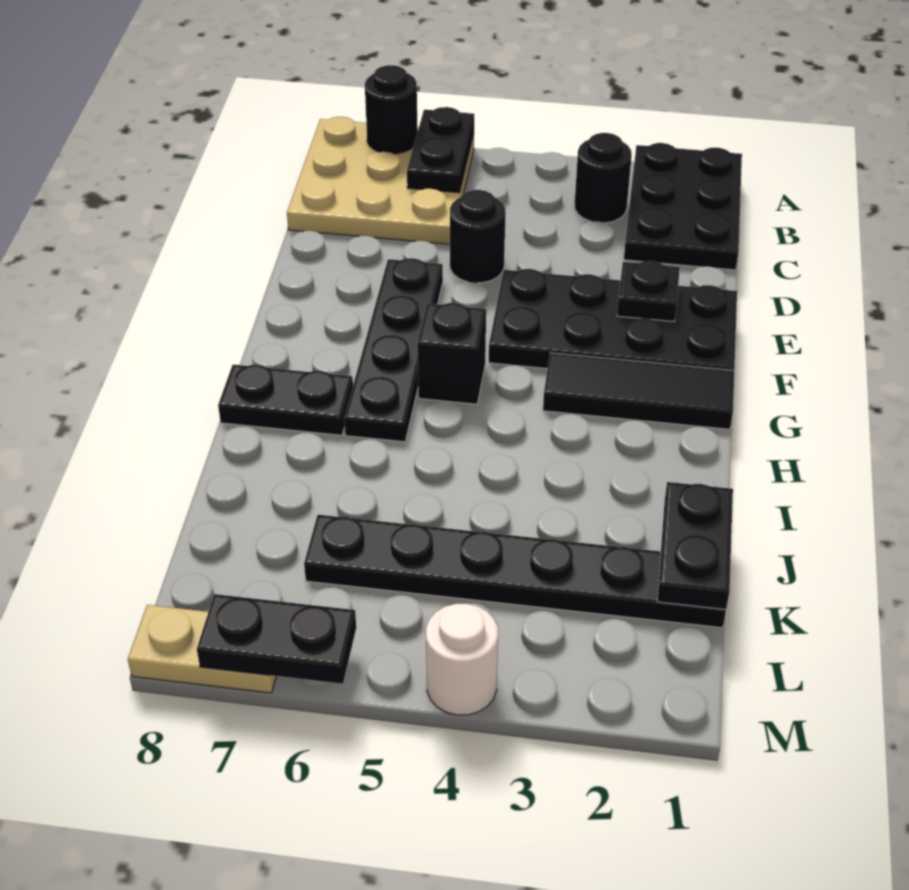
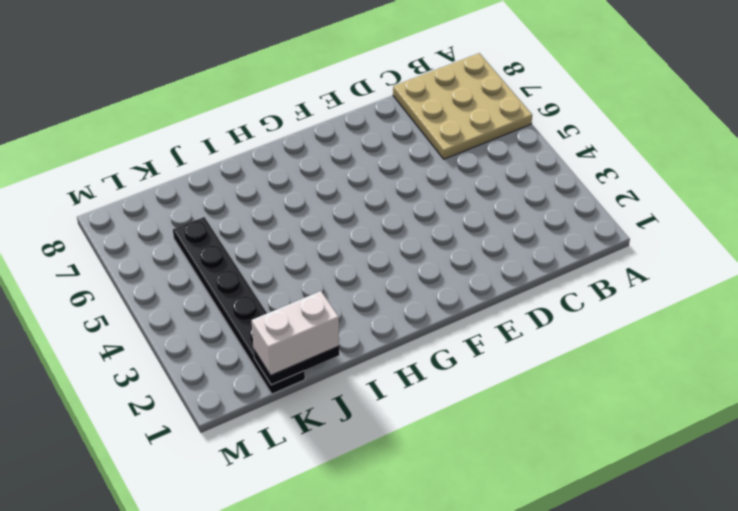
white brick J1:K1 level 3 -> none
none -> black plate A1:C2 level 1
none -> black round brick B3 level 1
none -> black round brick D5 level 1

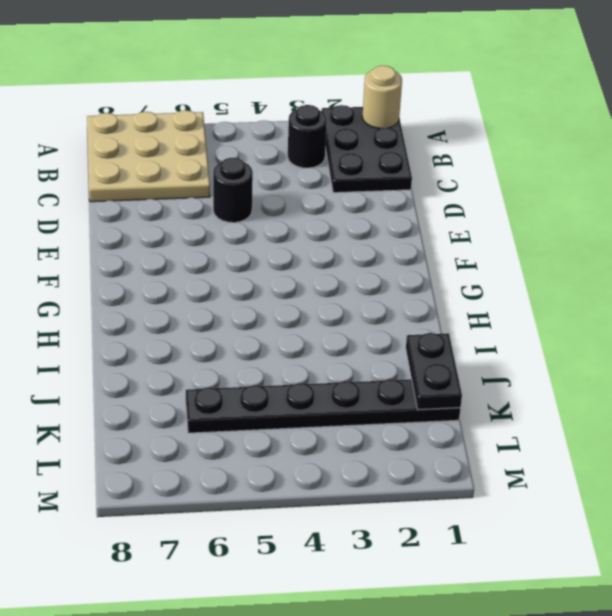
tan round brick A1 level 2 -> none
none -> black plate E1:F4 level 1
none -> black plate E6:H6 level 1
none -> black tile G1:G3 level 1

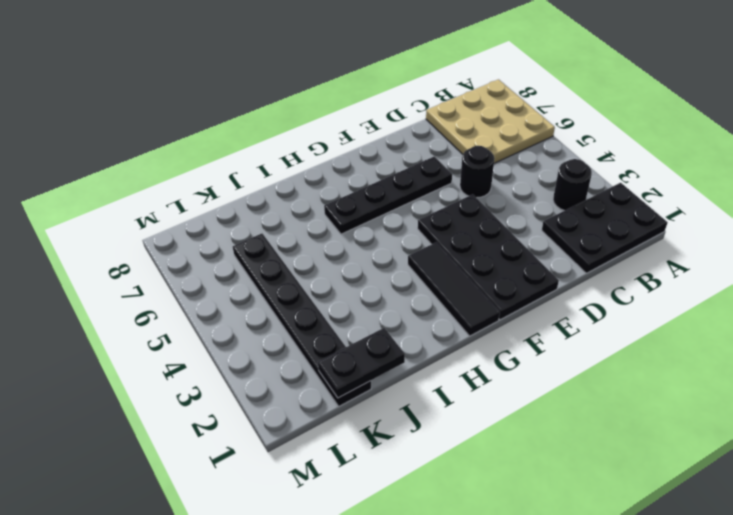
none -> black brick G5 level 1
none -> black plate H7:H8 level 1
none -> white round brick M4 level 1

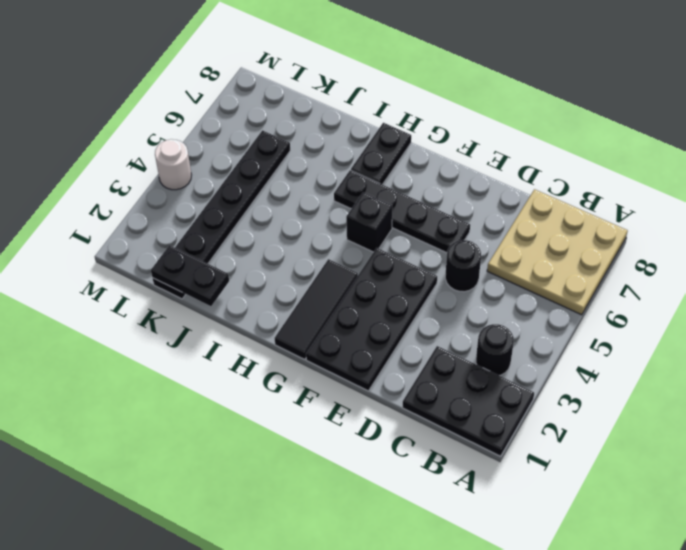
none -> tan plate M7:M8 level 1
none -> black plate A6:B6 level 2
none -> black round brick A7 level 2

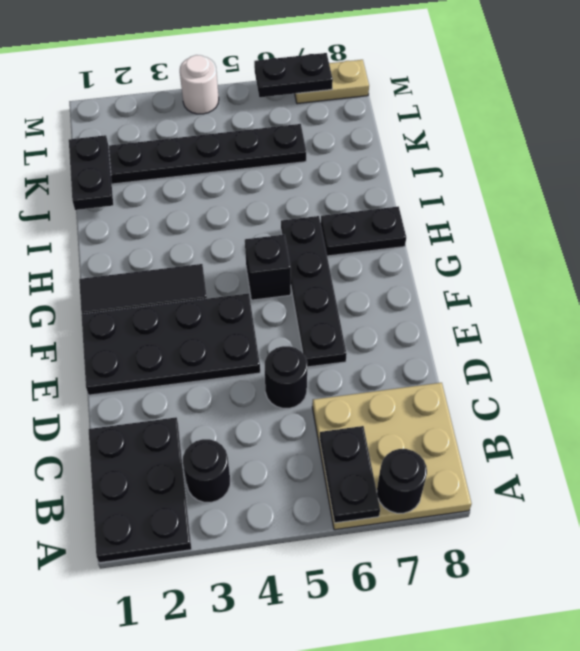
none -> black plate E2 level 2

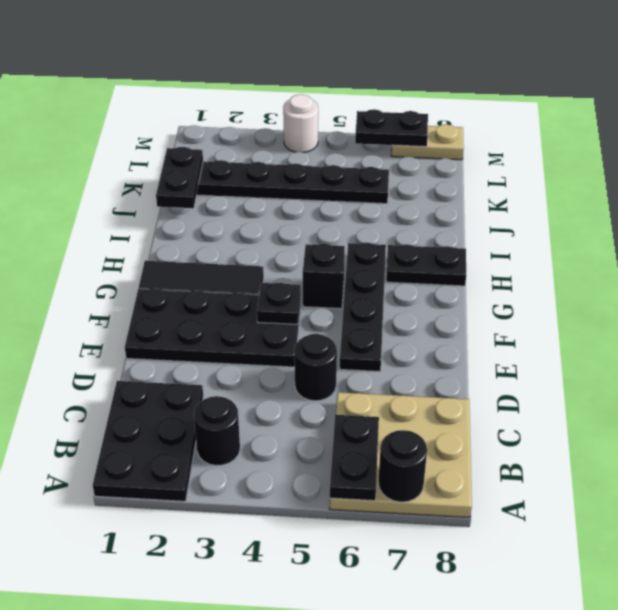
black plate F4 level 2 -> black plate E2 level 2

